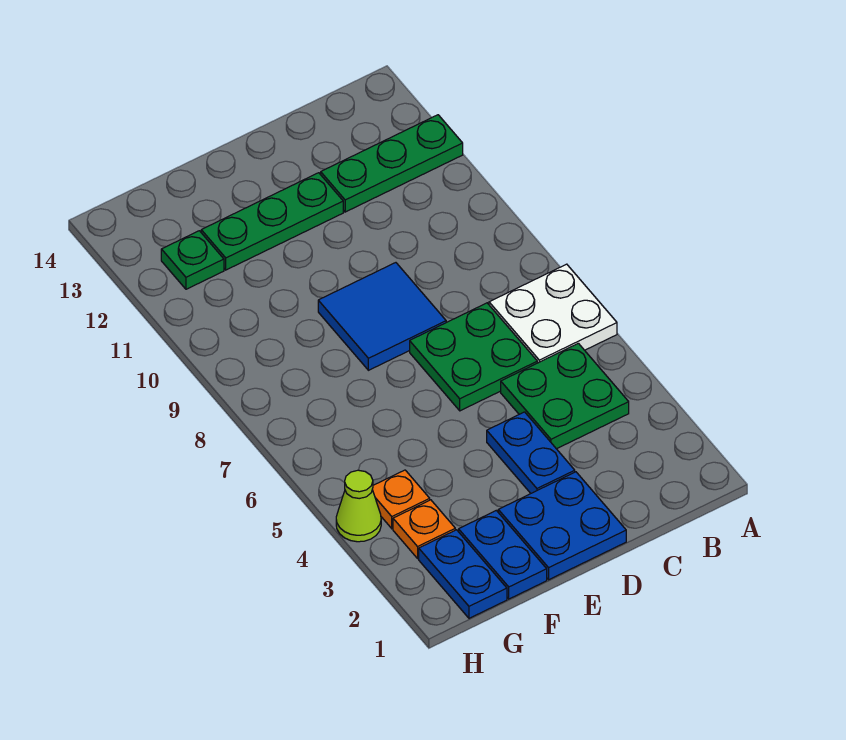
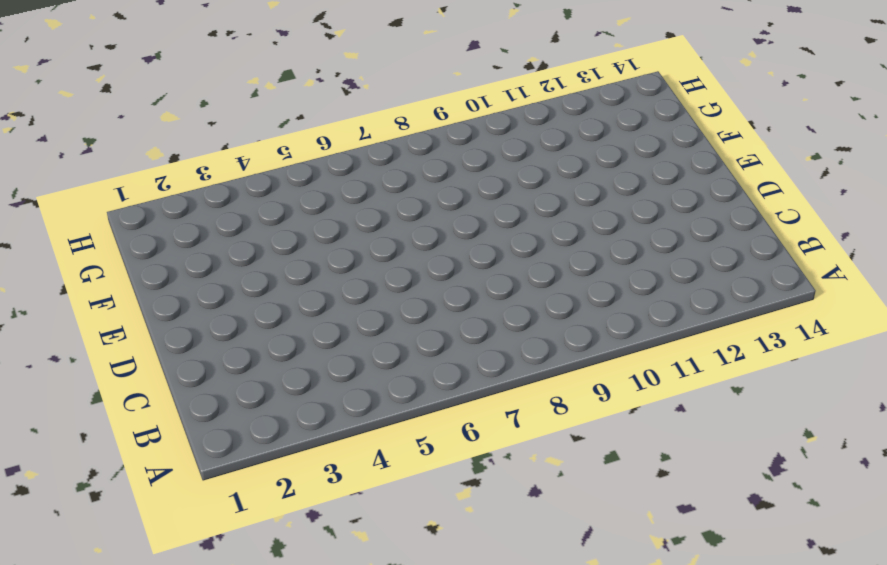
none -> white plate A6:B7 level 1
none -> green plate A12:C12 level 1
none -> green plate B4:C5 level 1

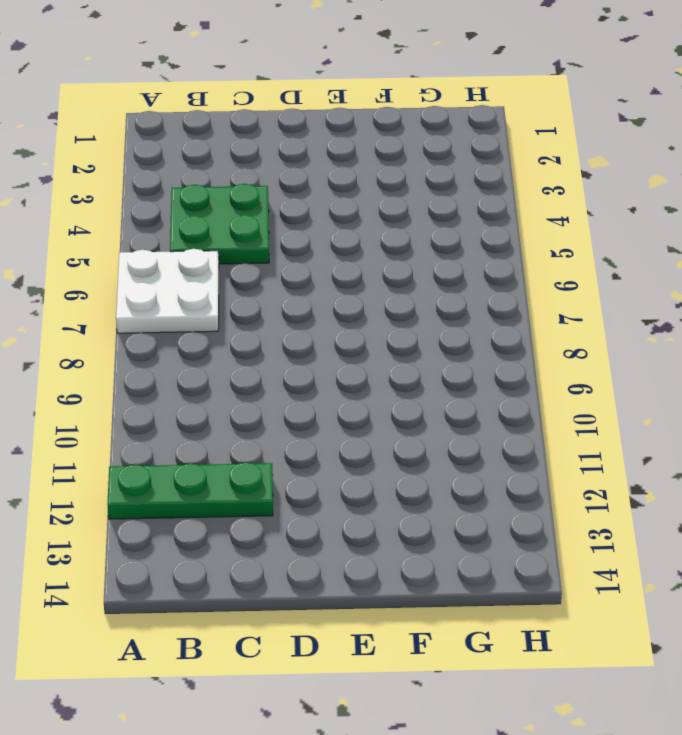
none -> green plate C6:D7 level 1
none -> blue plate D1:E2 level 1
none -> blue plate D3:D4 level 1

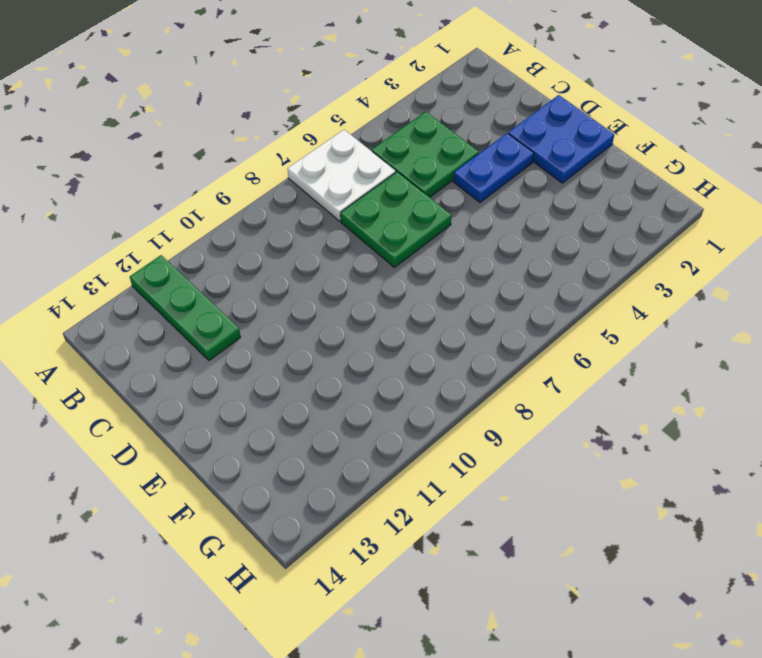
none -> blue tile D8:E9 level 1
none -> green plate D12:F12 level 1
none -> blue plate F1:F2 level 1

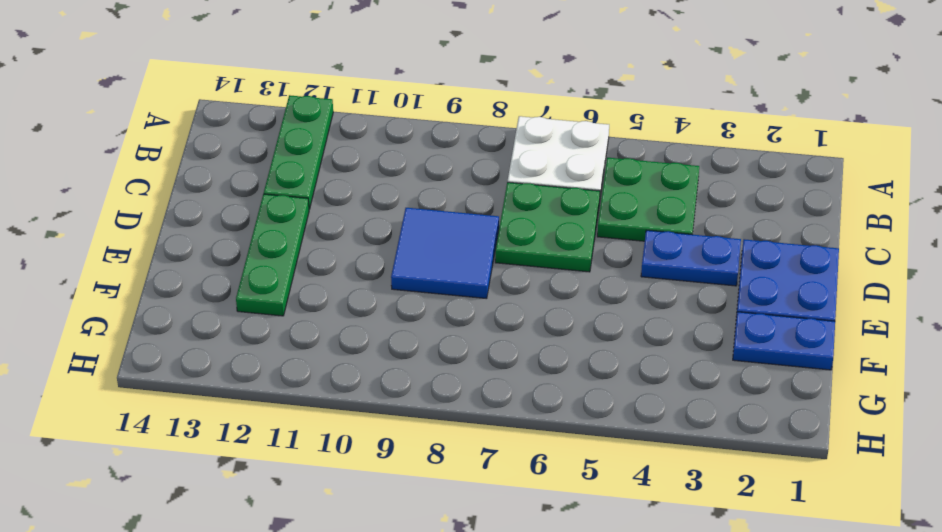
none -> blue plate G1:G2 level 1
none -> orange plate G3 level 1
none -> orange plate G4 level 1

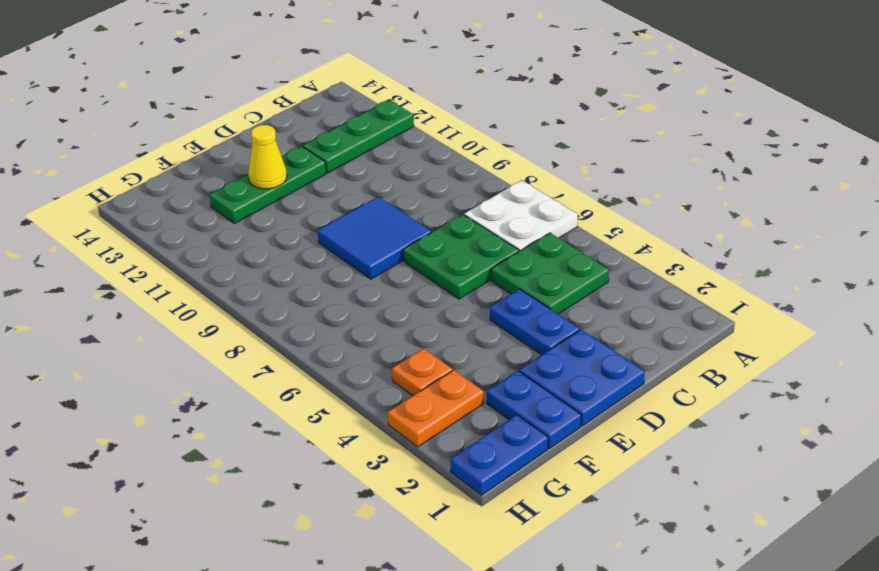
yellow cone E12 level 2 -> none
blue plate G1:H1 level 1 -> blue plate G1:G2 level 1
orange plate G3:H3 level 1 -> orange plate G3 level 1
none -> green plate G12 level 1
none -> lime cone H4 level 1

